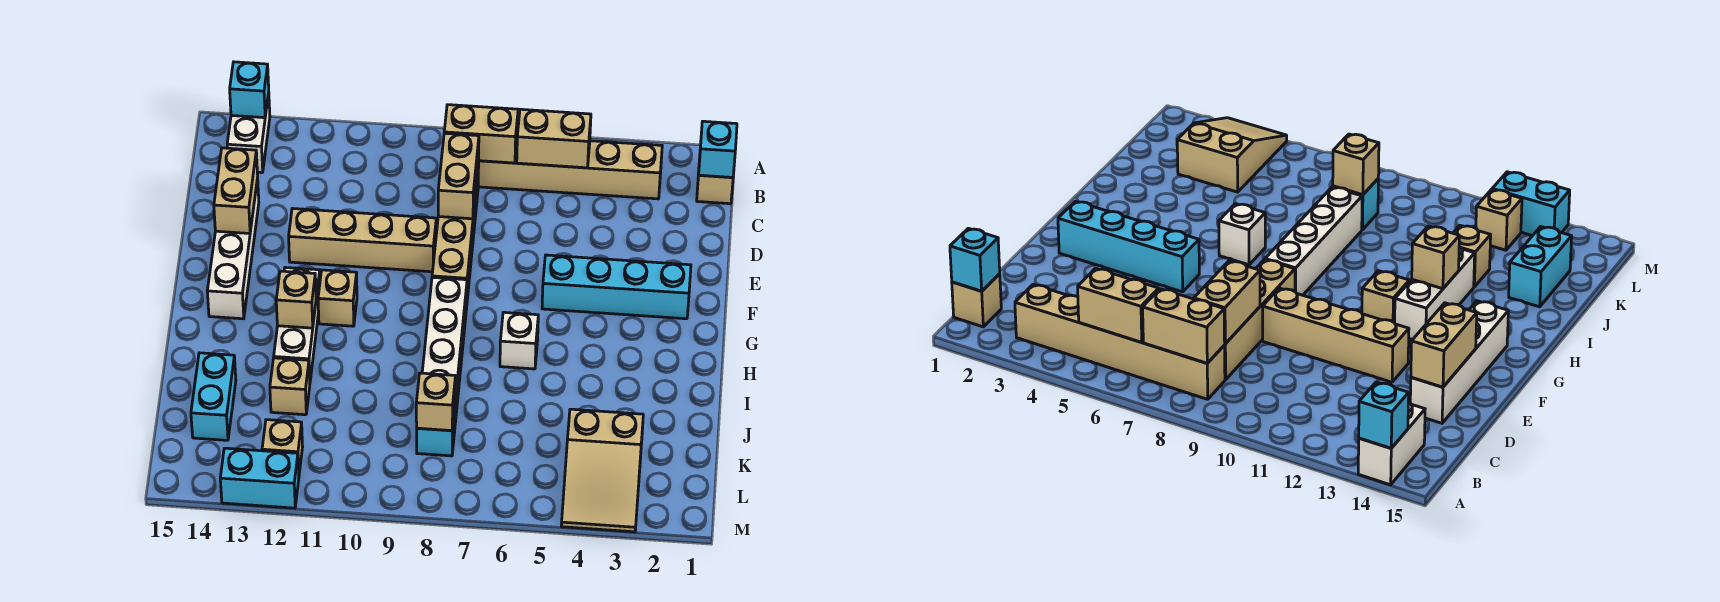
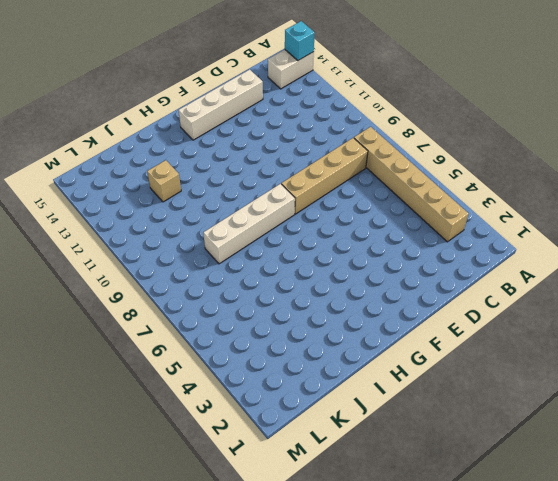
none -> tan brick B1 level 1
none -> tan brick E9:E12 level 1
none -> cyan brick F2:F5 level 1

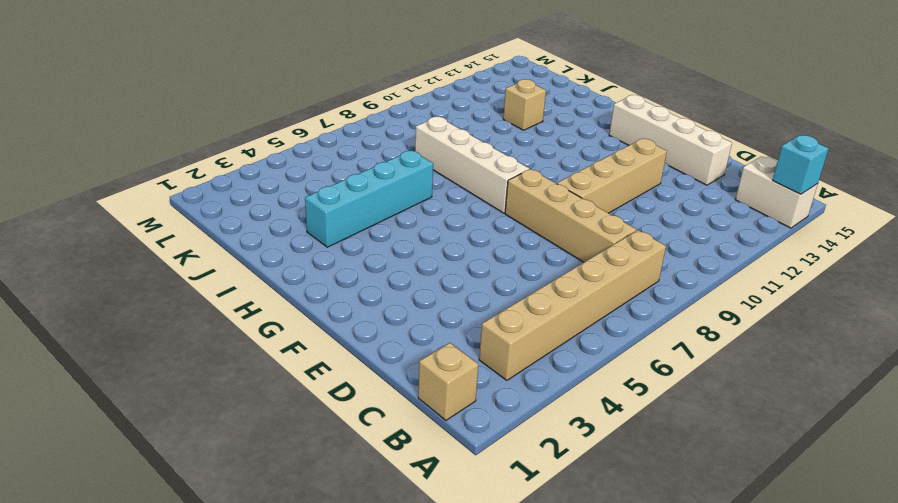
cyan brick I3:I6 level 1 -> cyan brick F2:F5 level 1
none -> tan brick G11 level 1
none -> white brick G12:I12 level 1
none -> white brick H6 level 1

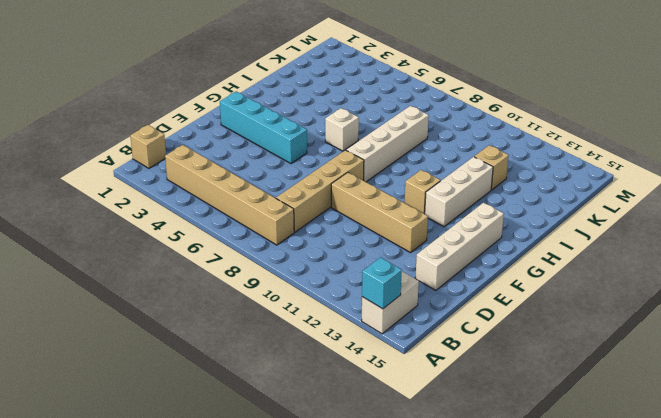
none -> cyan brick J14:K14 level 1
none -> tan slope K3:M4 level 1 top K
none -> cyan brick K8 level 1

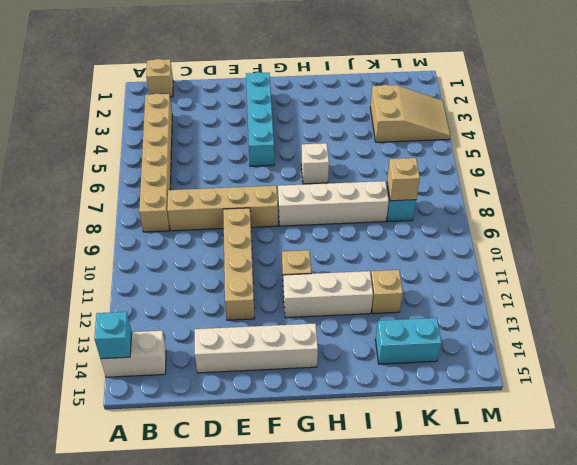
none -> tan brick L12 level 1
none -> cyan brick M12:M13 level 1
none -> cyan brick B1 level 2

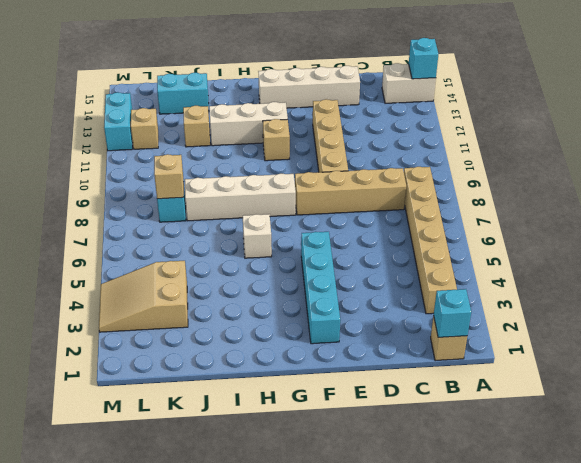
none -> tan brick B5:B6 level 2
none -> tan brick B7:B8 level 2
none -> tan brick C8:D8 level 2

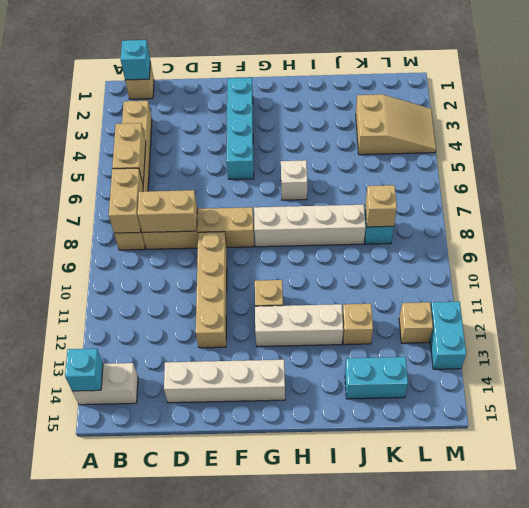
none -> tan brick D14:E14 level 2
none -> tan brick H12 level 2

